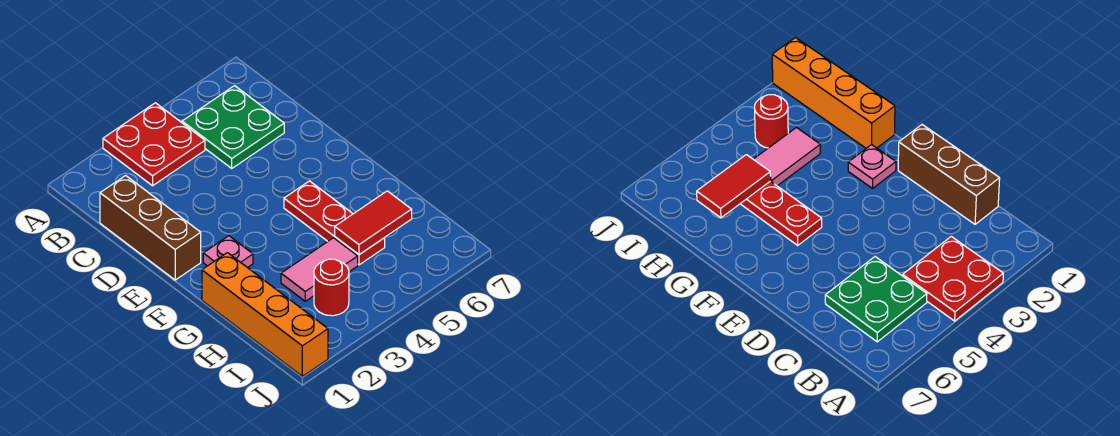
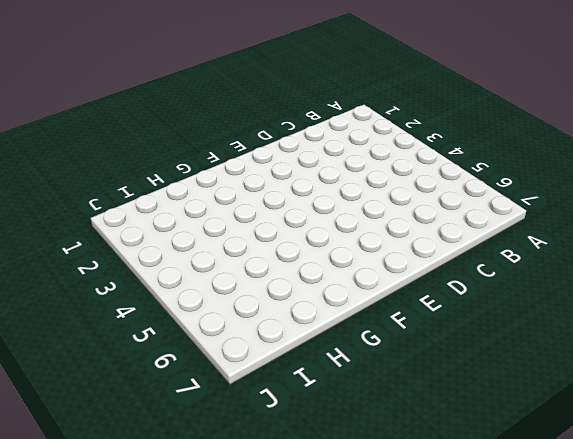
none -> red plate A3:B4 level 1
none -> green plate B5:C6 level 1

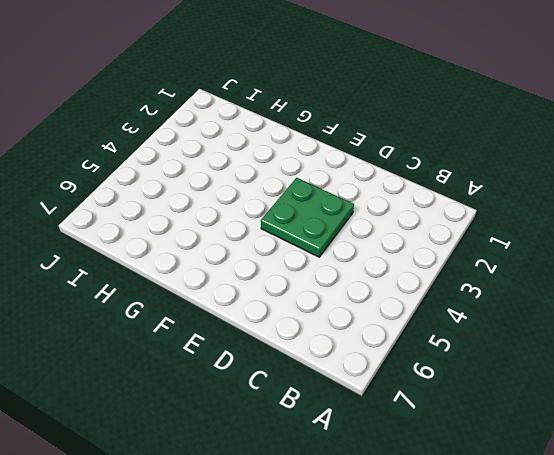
green plate D3:E4 level 1 -> green plate B5:C6 level 1
none -> red plate A3:B4 level 1
none -> brown brick C1:E1 level 1

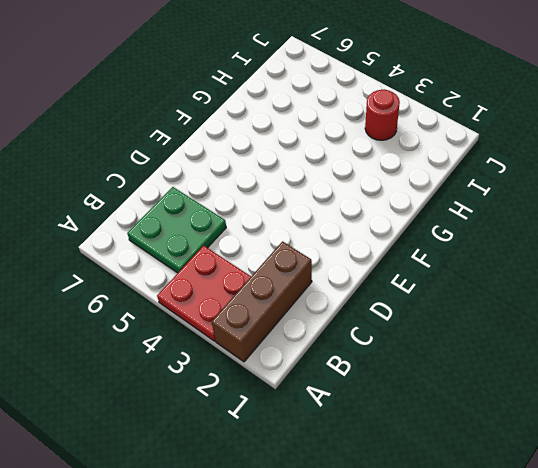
brown brick A2:C2 level 1 -> brown brick C1:E1 level 1
none -> pink plate F2 level 1
none -> red plate F5:H5 level 1

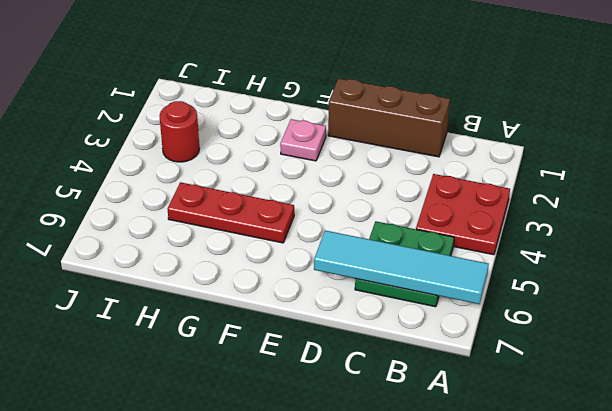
cyan tile A6:D6 level 2 -> none
none -> orange brick G1:J1 level 1
none -> pink tile H3:H4 level 1

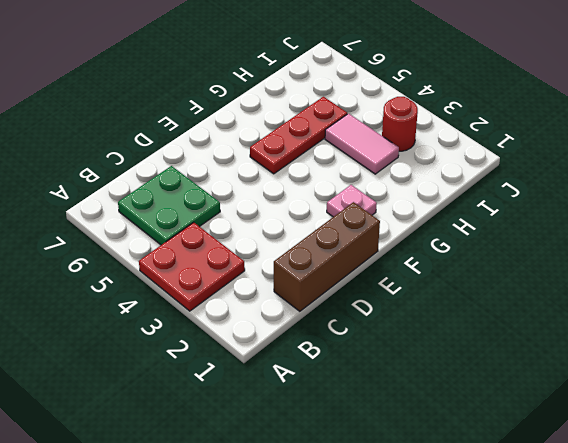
none -> orange brick G1:J1 level 1
none -> red tile H5:H6 level 2

